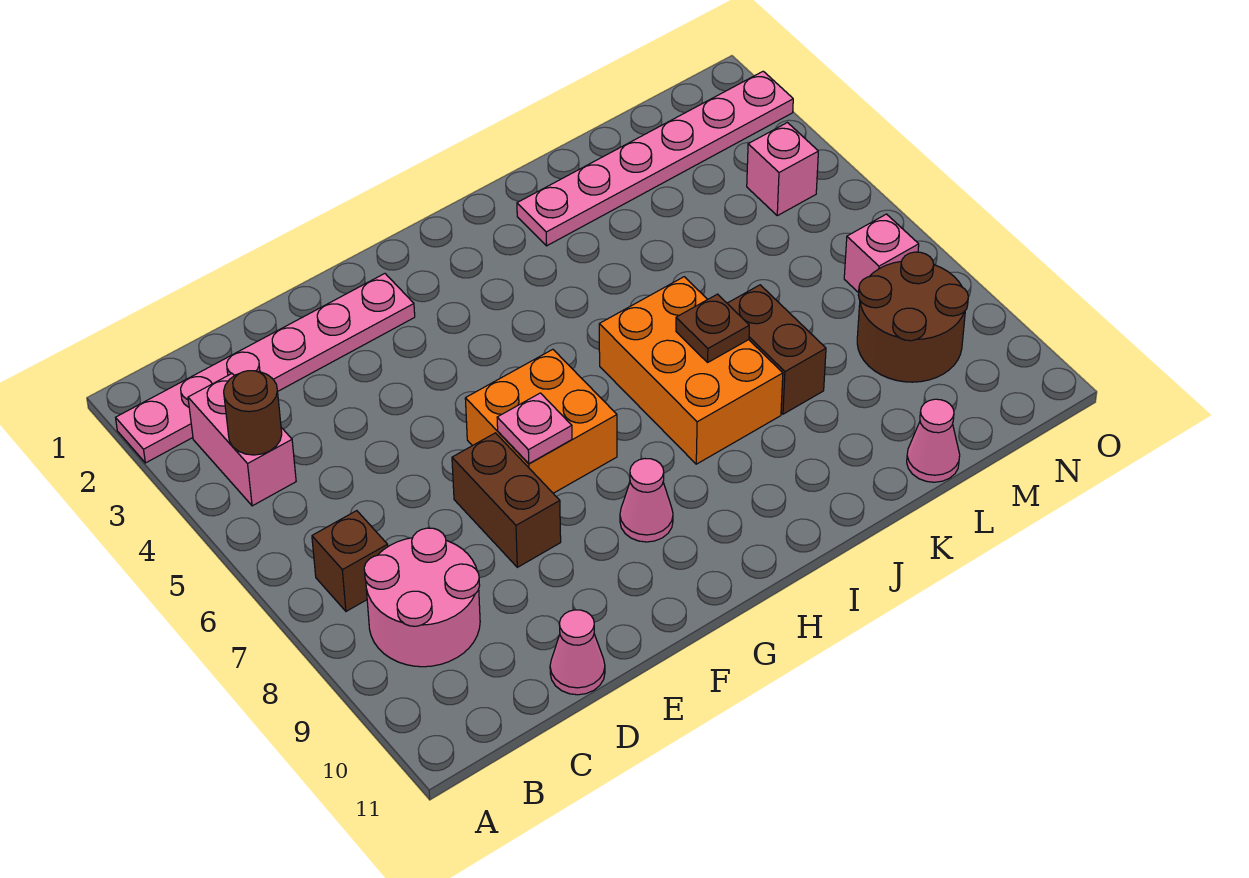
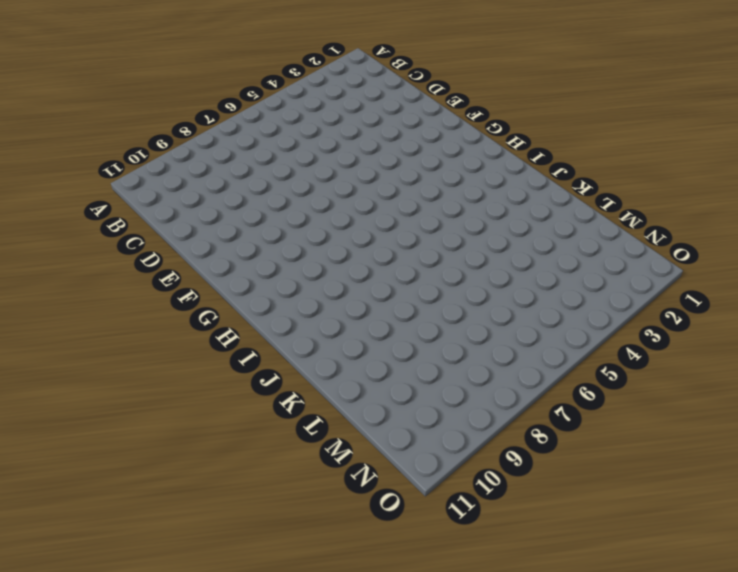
none -> pink plate A2:F2 level 1
none -> pink brick B3:B4 level 1
none -> brown brick B7 level 1

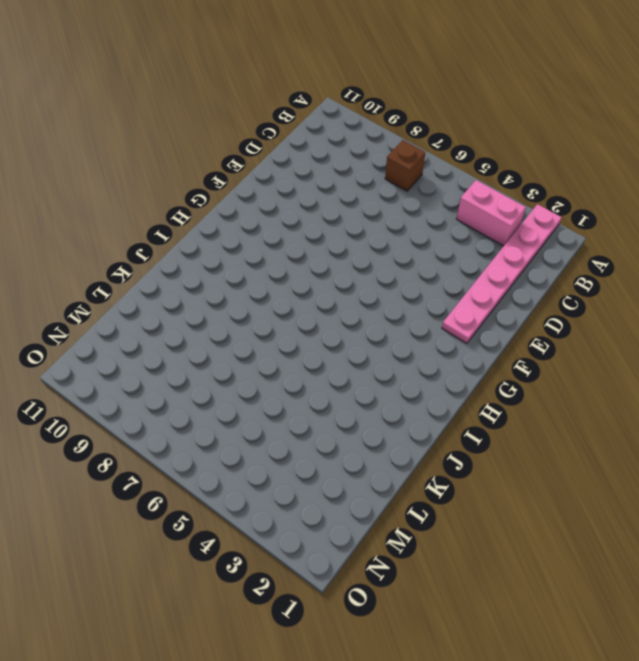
none -> pink round brick B8:C9 level 1
none -> pink cone D11 level 1
none -> brown brick E7:E8 level 1

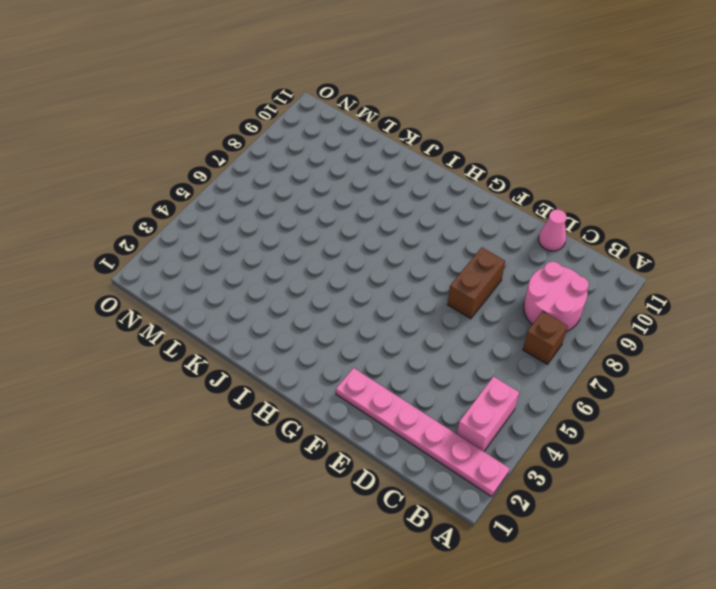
none -> orange brick F6:G7 level 1
none -> pink cone G9 level 1
none -> orange brick I6:J8 level 1

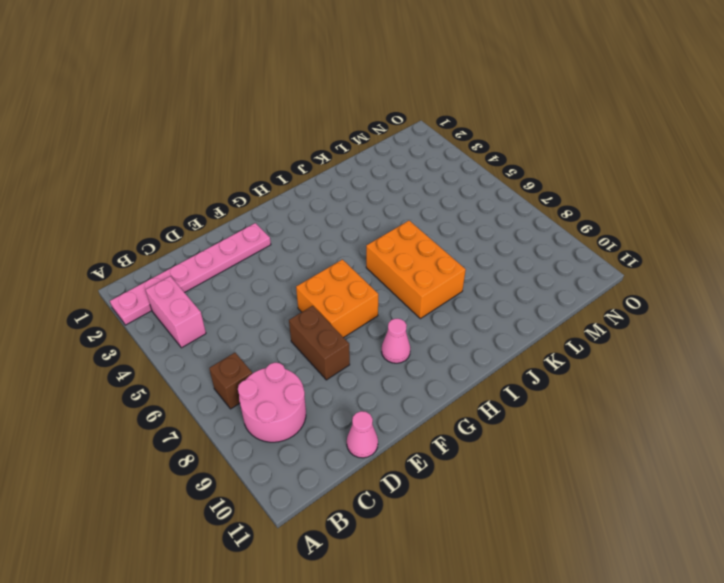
none -> pink plate J2:O2 level 1
none -> brown brick K7:K8 level 1
none -> pink cone L11 level 1

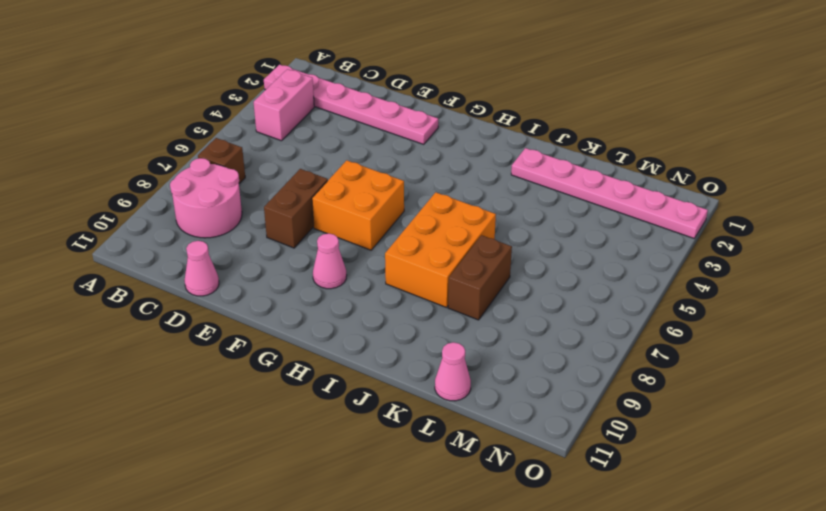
none -> brown round brick M8:N9 level 1
none -> pink brick N4 level 1
none -> pink brick N7 level 1

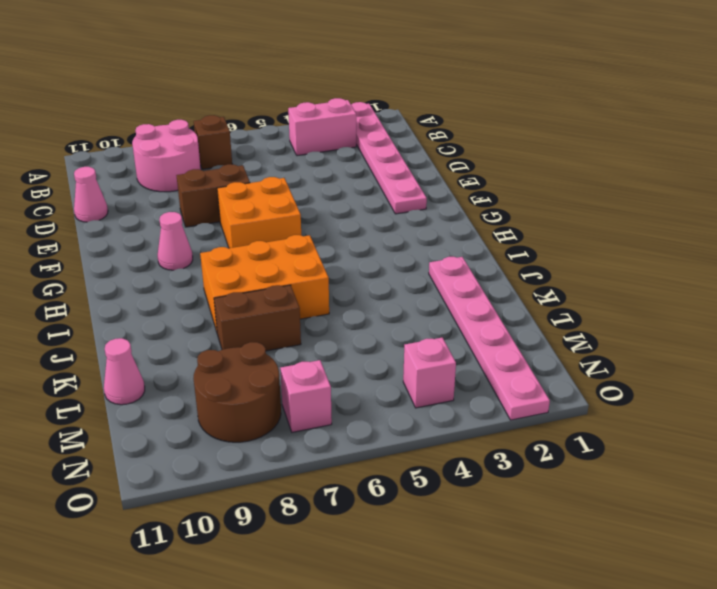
none -> brown round brick B4 level 2
none -> pink plate F7 level 2
none -> brown plate J7 level 2

